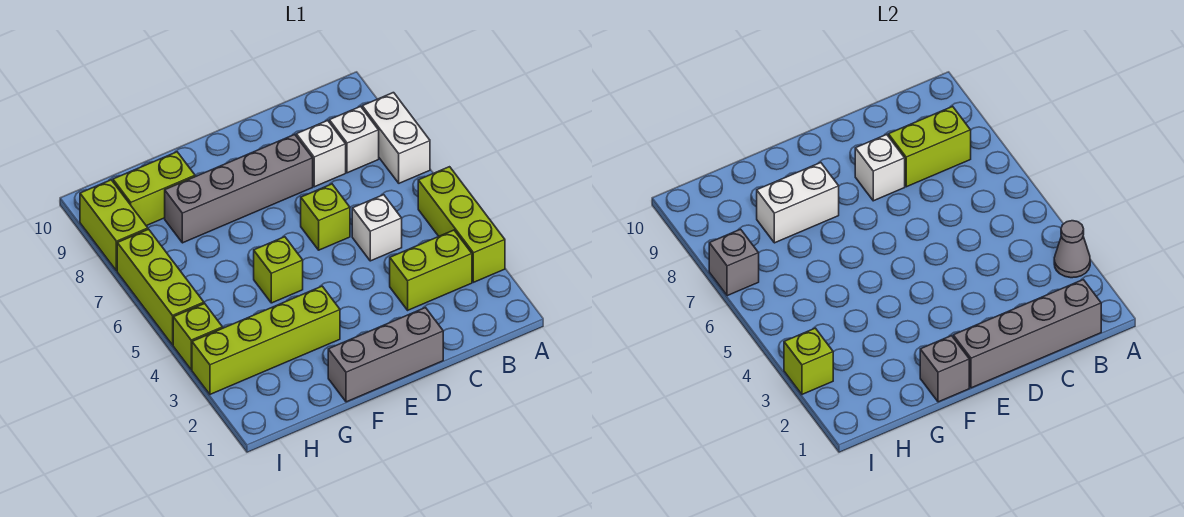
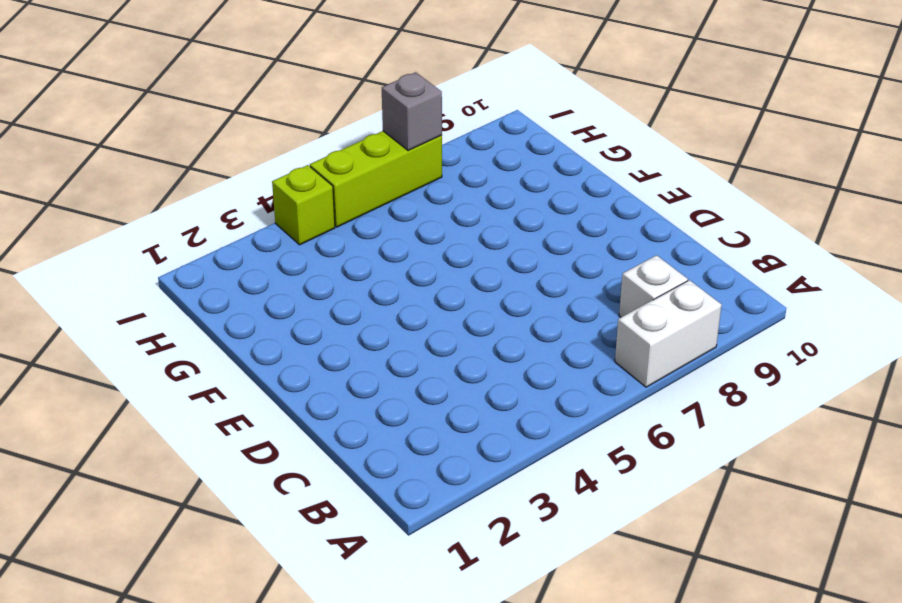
none -> lime brick A3:A5 level 1
none -> lime brick B3:C3 level 1
none -> white brick C5 level 1

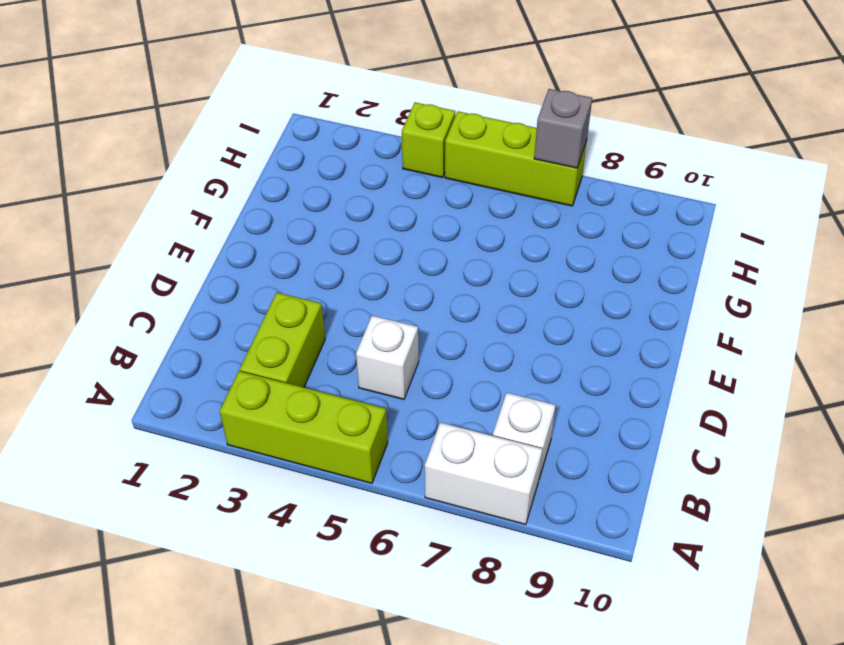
none -> white brick C8 level 1
none -> grey brick D1:F1 level 1
none -> lime brick D6 level 1

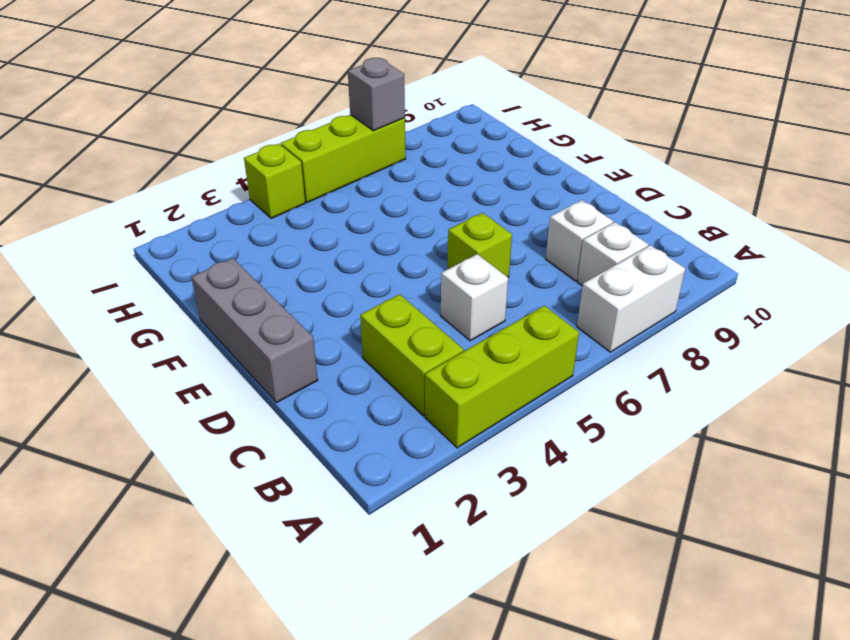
none -> grey brick D8:G8 level 1
none -> lime brick F3:I3 level 1
none -> lime brick F5 level 1

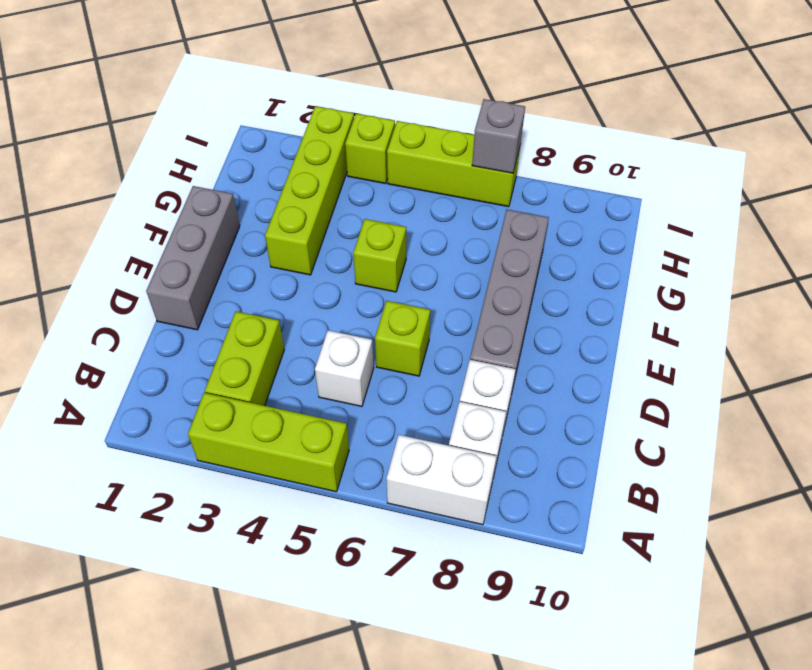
none -> lime brick G9:H9 level 1
none -> lime brick I8:I9 level 1
none -> grey cone A3 level 2

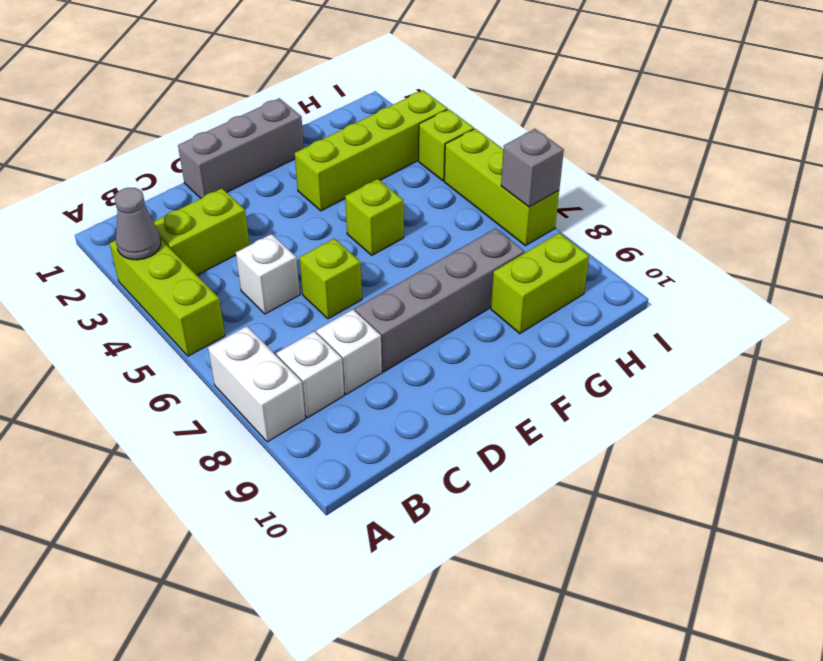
none -> lime brick I8:I9 level 1
none -> grey brick B1:E1 level 2
none -> lime brick B8:C8 level 2

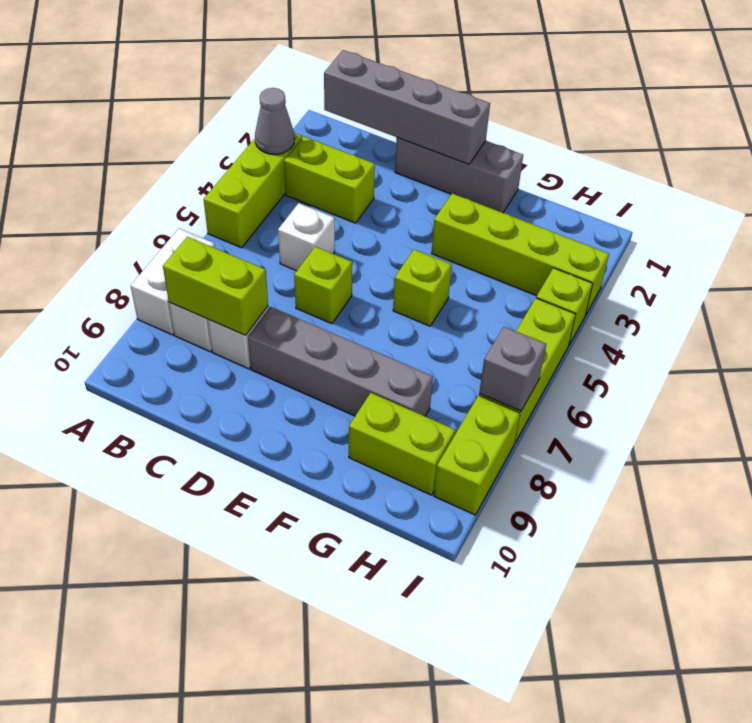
none -> white brick D8 level 2
none -> grey brick F1 level 2
none -> white brick F8:G8 level 2

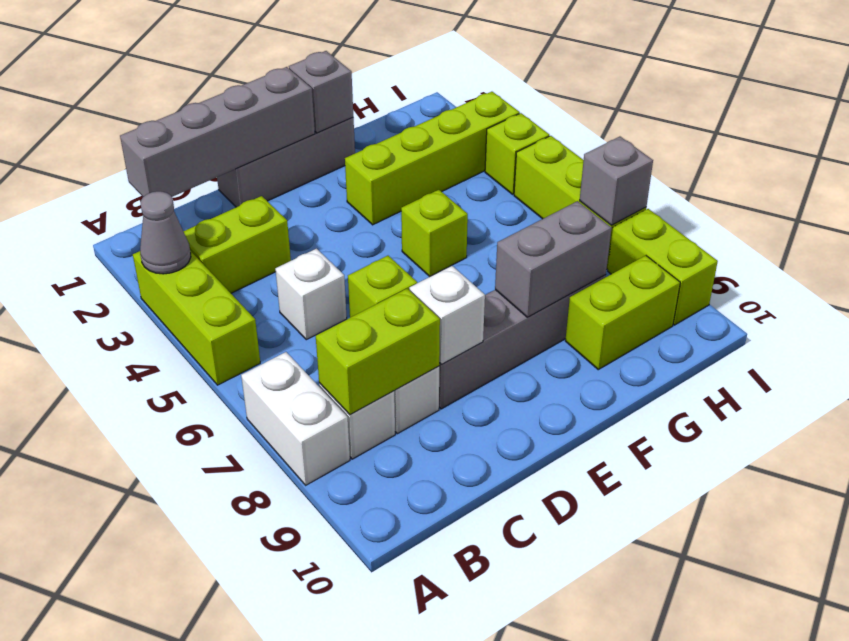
grey brick F8:G8 level 2 -> white brick F8:G8 level 2
none -> lime brick I3 level 2

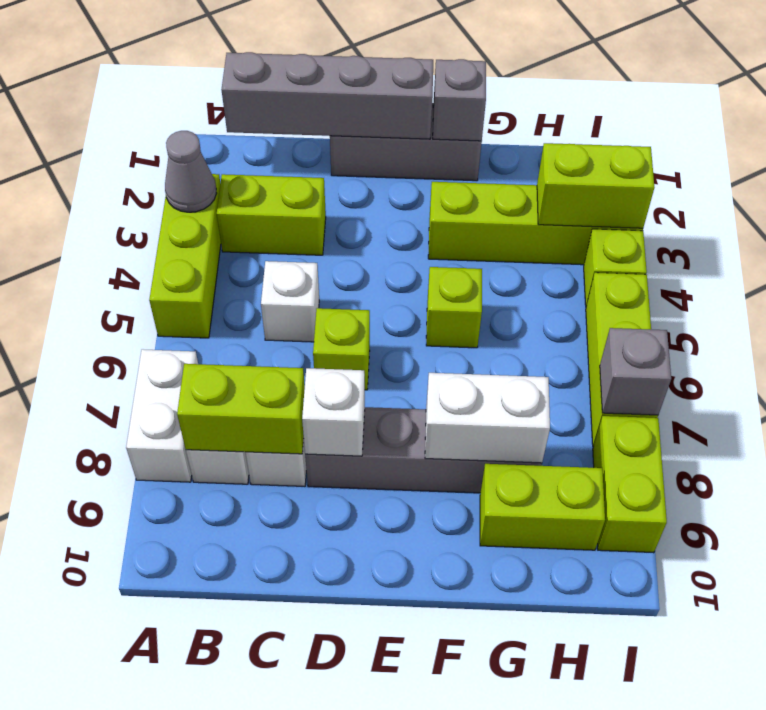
lime brick H3:I3 level 2 -> lime brick I3 level 2

